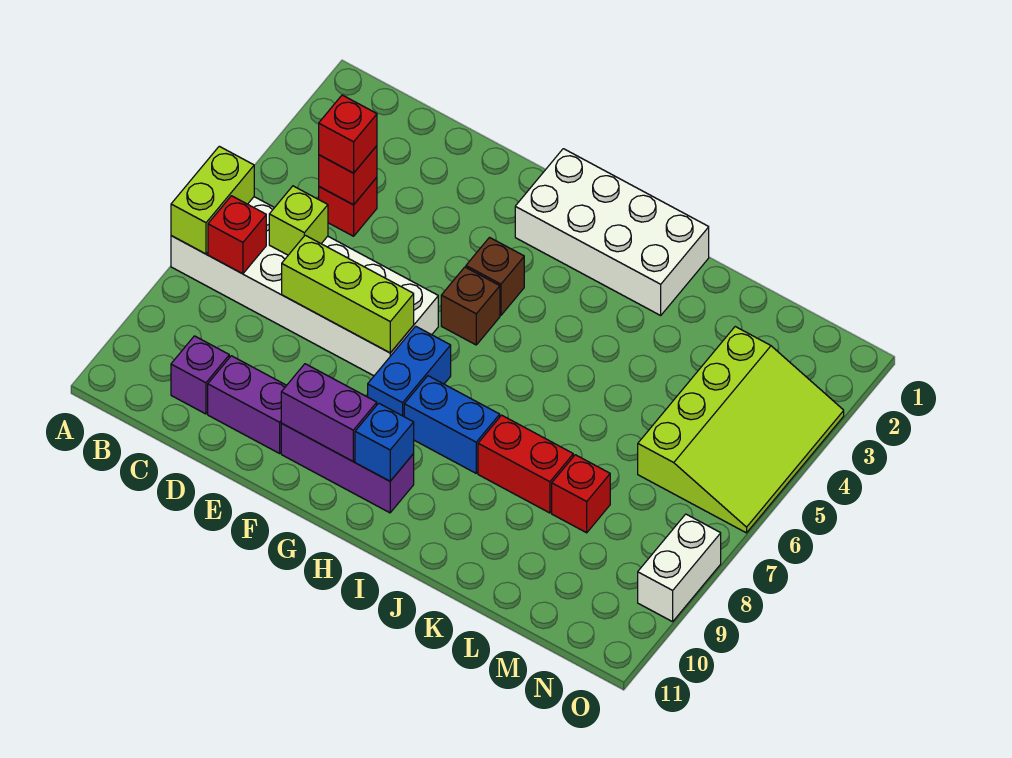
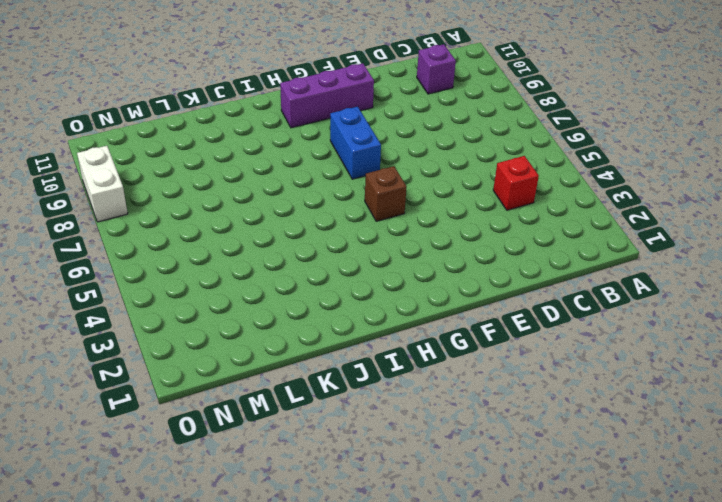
none -> white brick A6:F7 level 1
none -> purple brick D10:E10 level 1
none -> white brick G1:J2 level 1

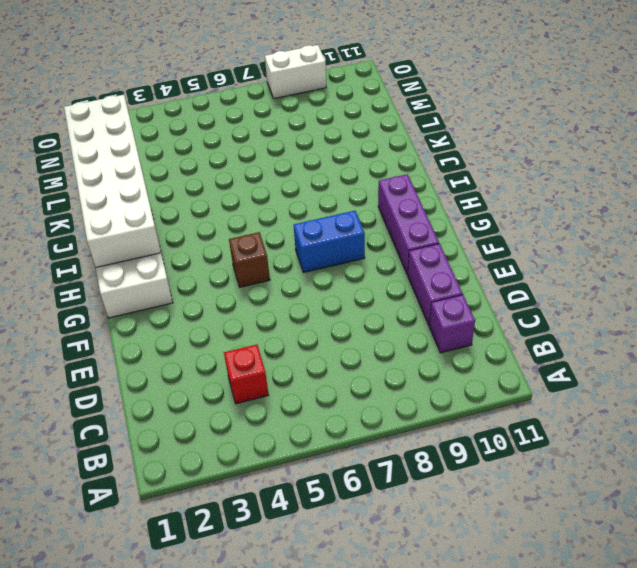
white brick H1:M2 level 2 -> white brick A6:F7 level 1
none -> brown brick G4 level 1
none -> blue brick H8:I8 level 1
none -> red brick J8:K8 level 1

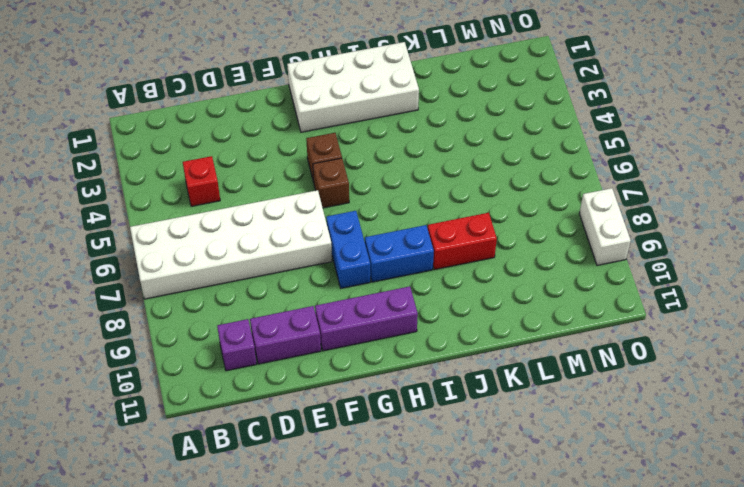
none -> red brick L8 level 1
none -> lime slope M3:O6 level 1 top M
none -> lime brick A6:A7 level 2

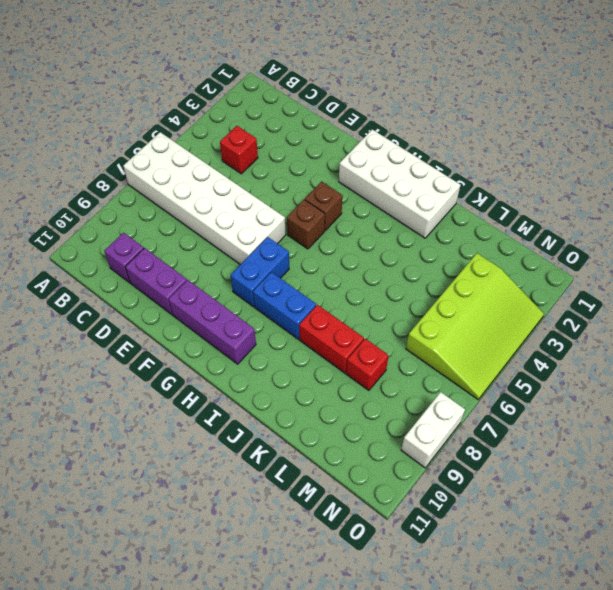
none -> lime brick A6:A7 level 2
none -> red brick B7 level 2
none -> red brick C4 level 2

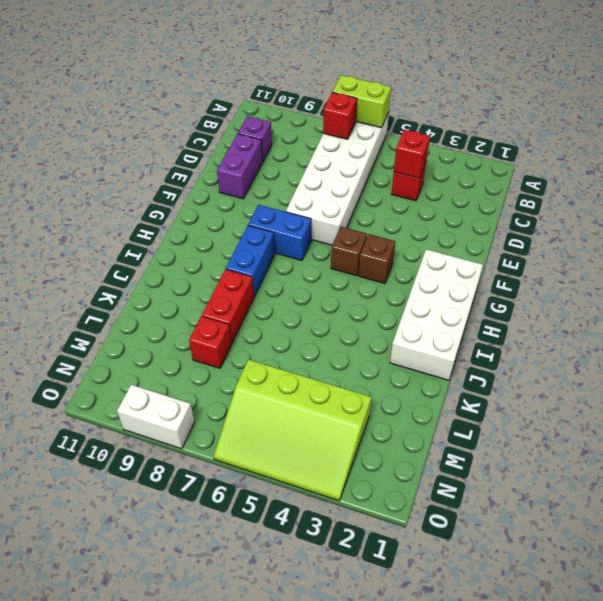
none -> purple brick F10:H10 level 1
none -> lime brick C6 level 2
none -> lime brick D7:F7 level 2

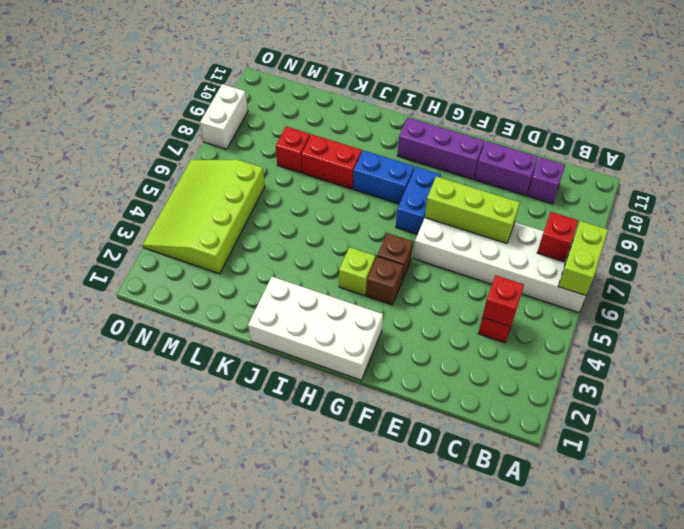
lime brick H4 level 1 -> lime brick C6 level 2
none -> purple brick F10:G10 level 2
none -> blue brick H10 level 2
none -> red brick C4 level 3

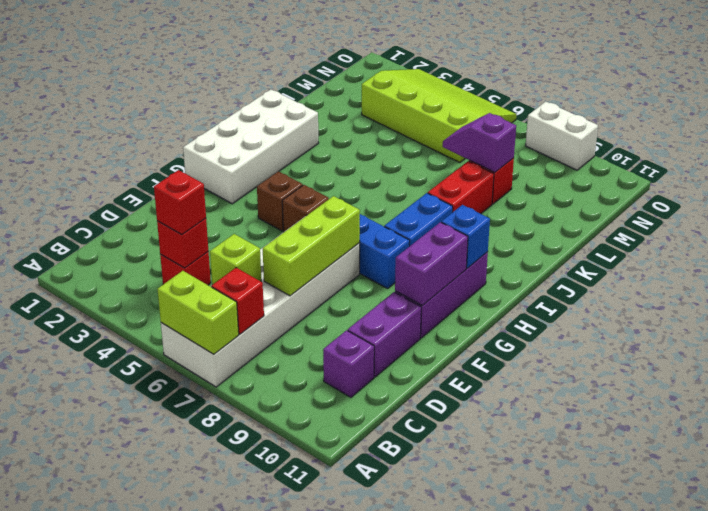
purple slope L7:L8 level 2 top 8 -> none

